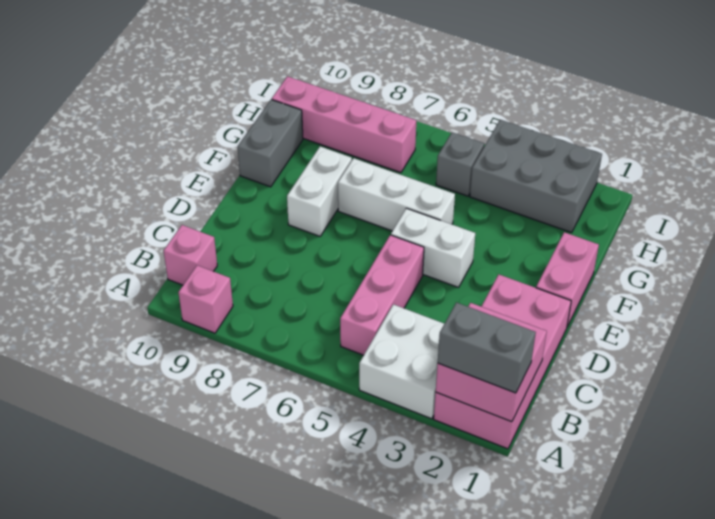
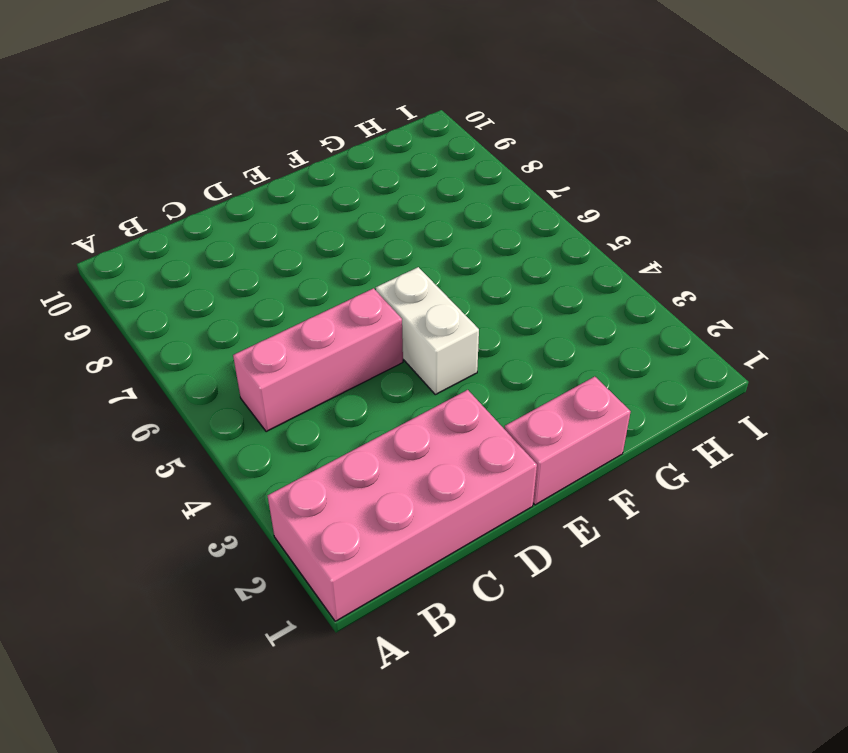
none -> white brick A3:B4 level 1
none -> pink brick A9 level 1
none -> pink brick B10 level 1

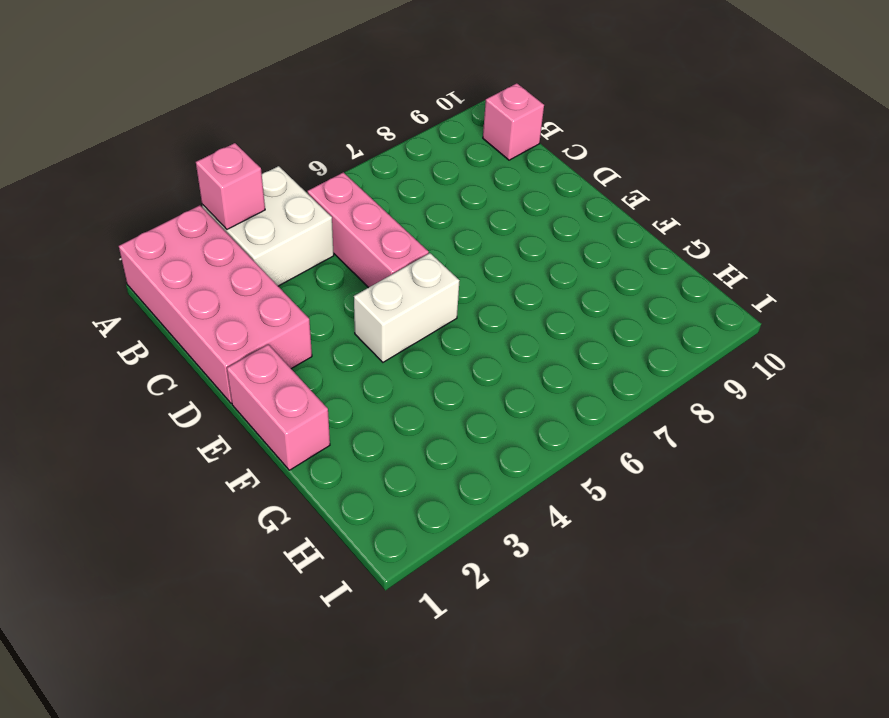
pink brick A3 level 2 -> pink brick A9 level 1
none -> white brick E8:F8 level 1
none -> white brick F5:F7 level 1
none -> grey brick F10:G10 level 1

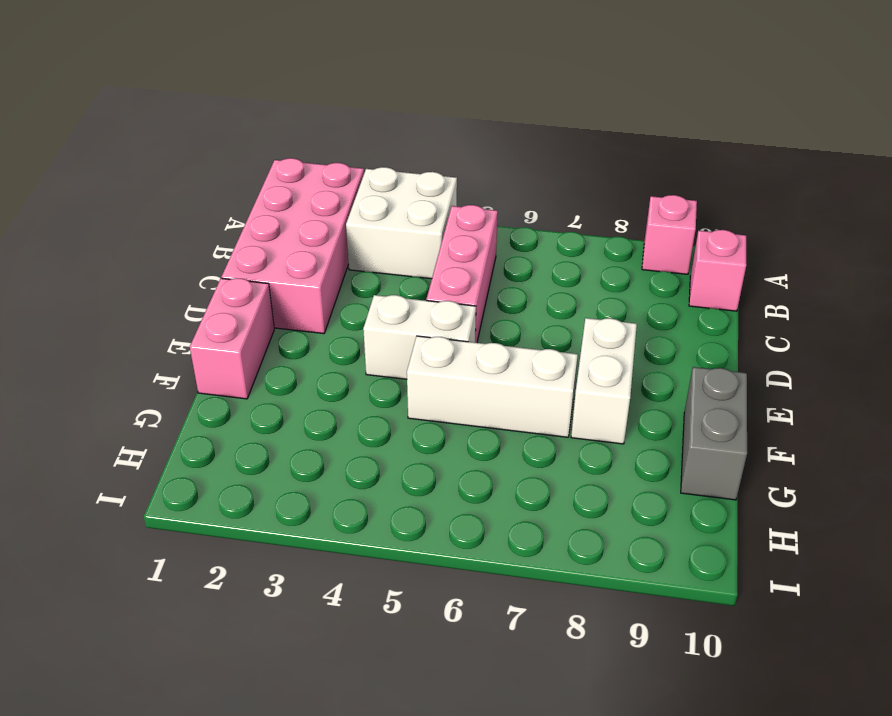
none -> grey brick H2:I4 level 1
none -> grey brick H5 level 1
none -> pink brick H7:H10 level 1

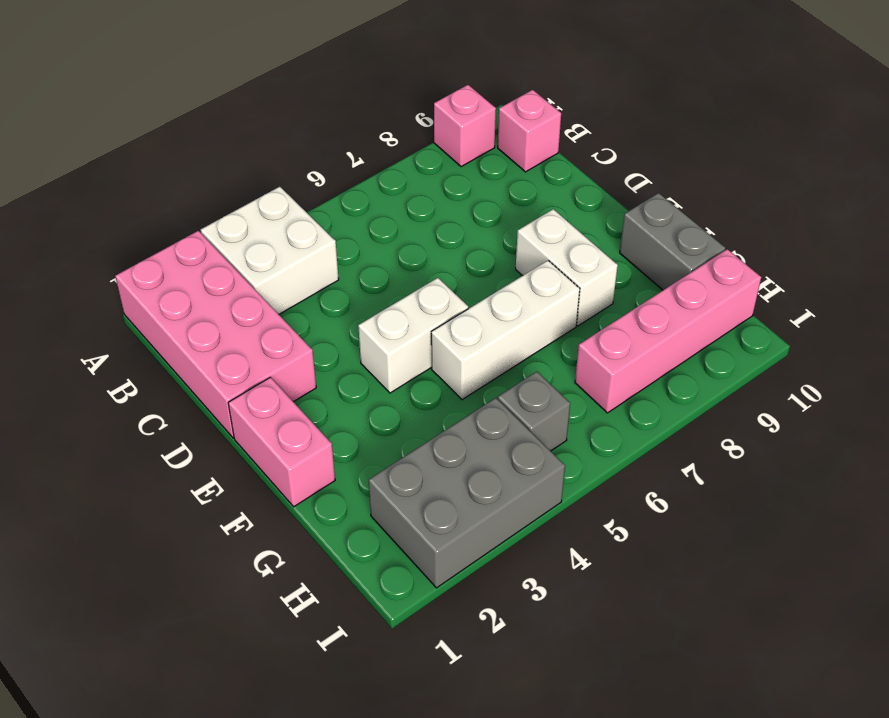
none -> pink brick B5:D5 level 1
none -> pink brick A1:B2 level 2
none -> grey brick A1:A2 level 3

